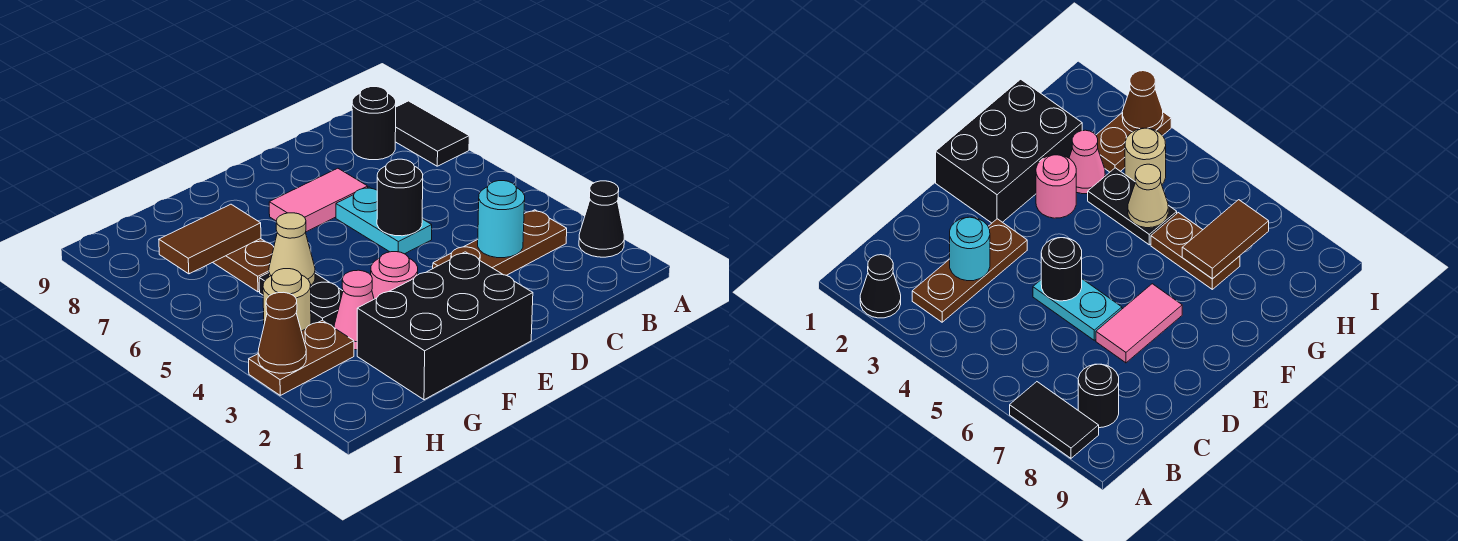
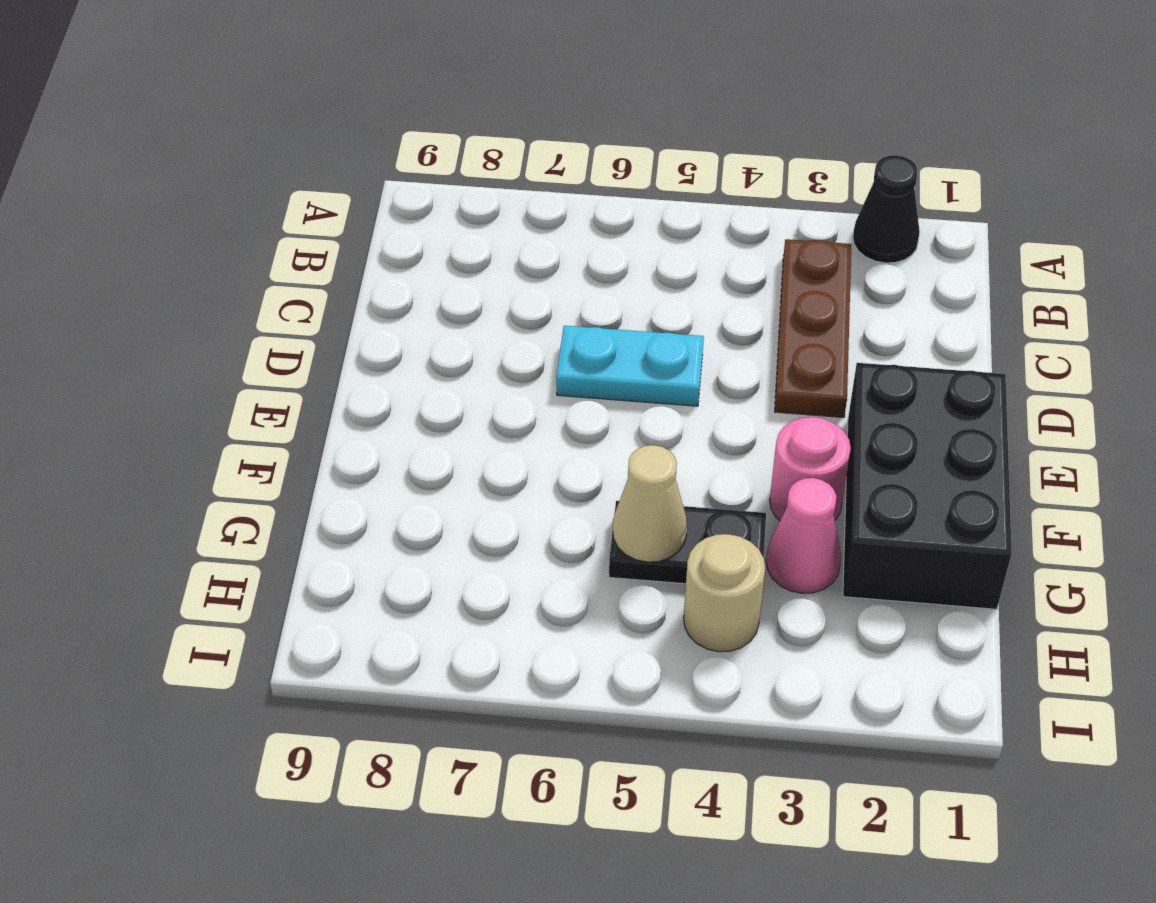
none -> black tile A7:A8 level 1
none -> black round brick B8 level 1
none -> pink tile D7:E7 level 1

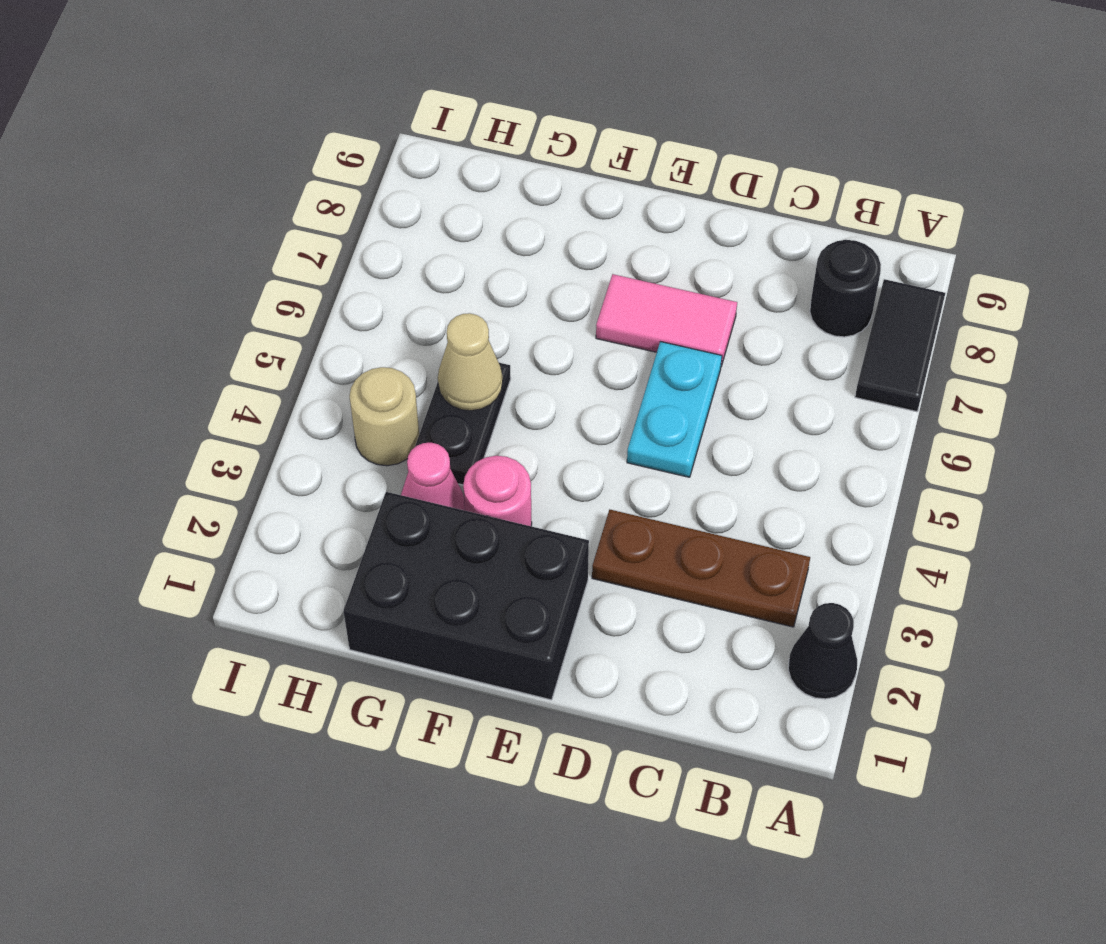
none -> brown plate G6:G7 level 1
none -> brown plate H3:I3 level 1
none -> cyan round brick C3 level 2

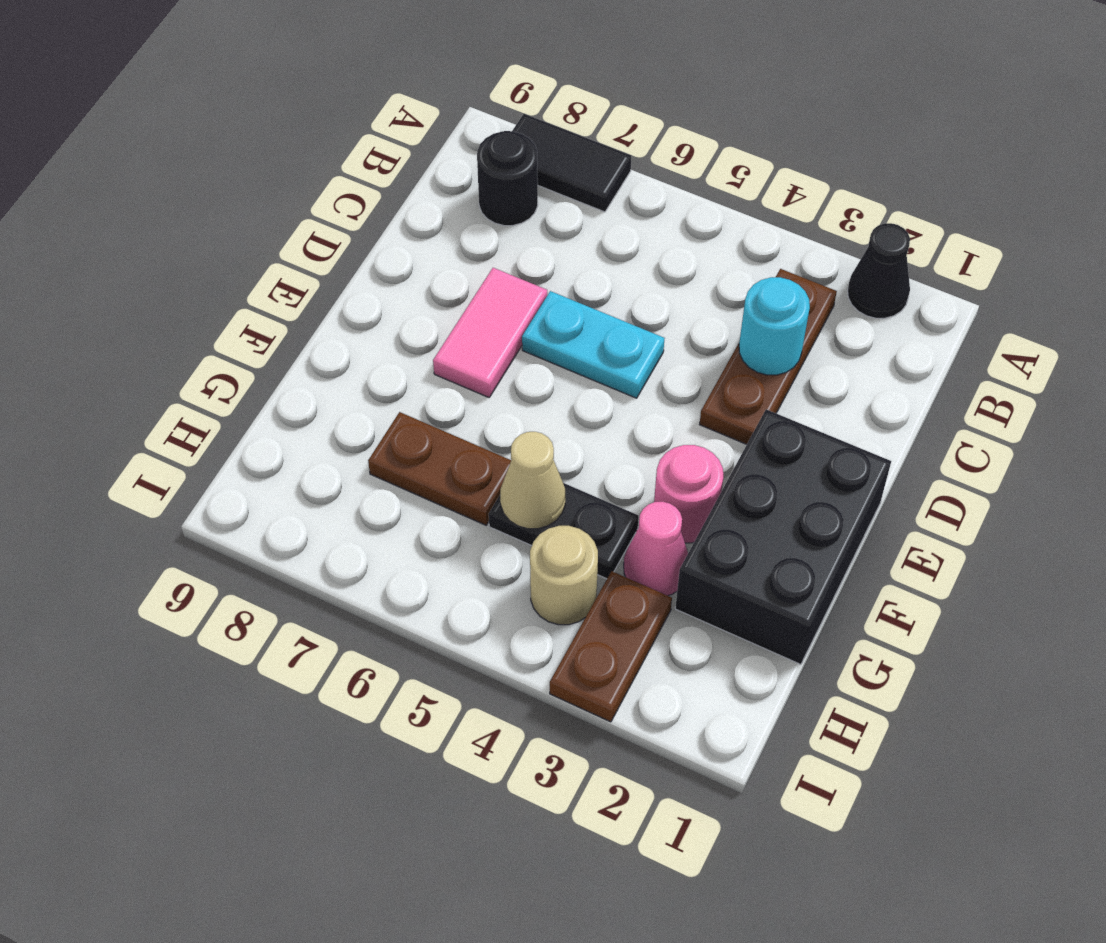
none -> black round brick D5 level 2
none -> brown tile G7:H7 level 2
none -> brown cone I3 level 2

